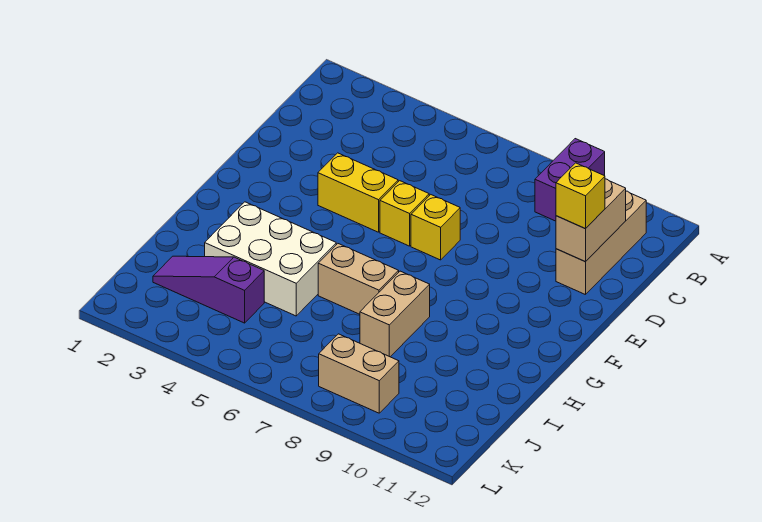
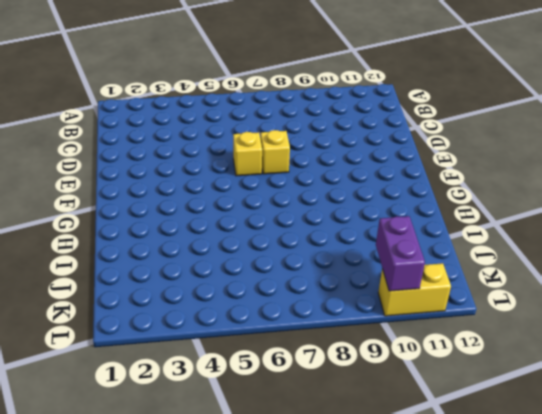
purple brick K10:L10 level 2 -> purple brick A9:B9 level 1
yellow brick L10:L11 level 1 -> yellow brick E4:E5 level 1
none -> tan brick B11:D11 level 1
none -> white brick H3:I5 level 1
none -> tan brick H6:H7 level 1

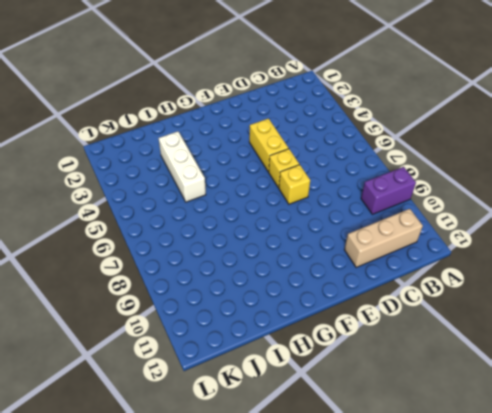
white brick I3:I5 level 1 -> white brick H3:I5 level 1
none -> tan brick H6:H7 level 1
none -> tan brick H8:I8 level 1
none -> purple slope J2:J4 level 1 top 4

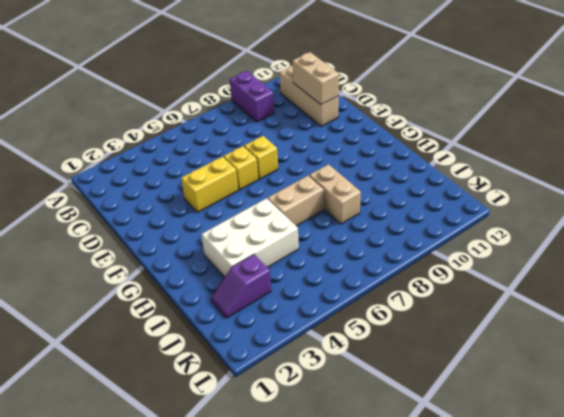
purple slope J2:J3 level 1 top 3 -> purple slope J2:J4 level 1 top 4
none -> tan brick K8:K9 level 1
none -> yellow brick D11 level 3

